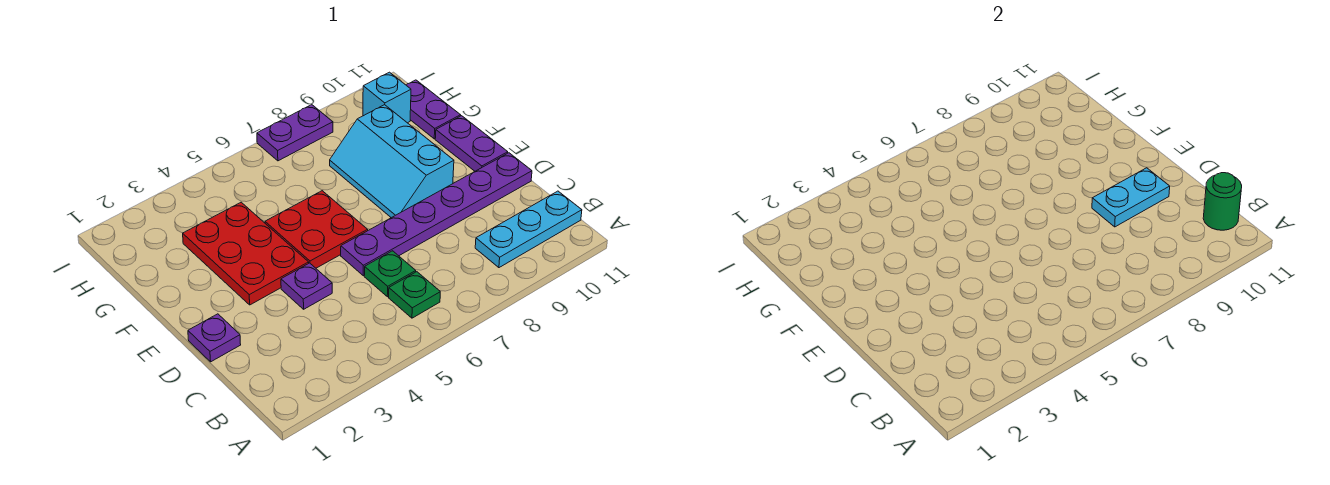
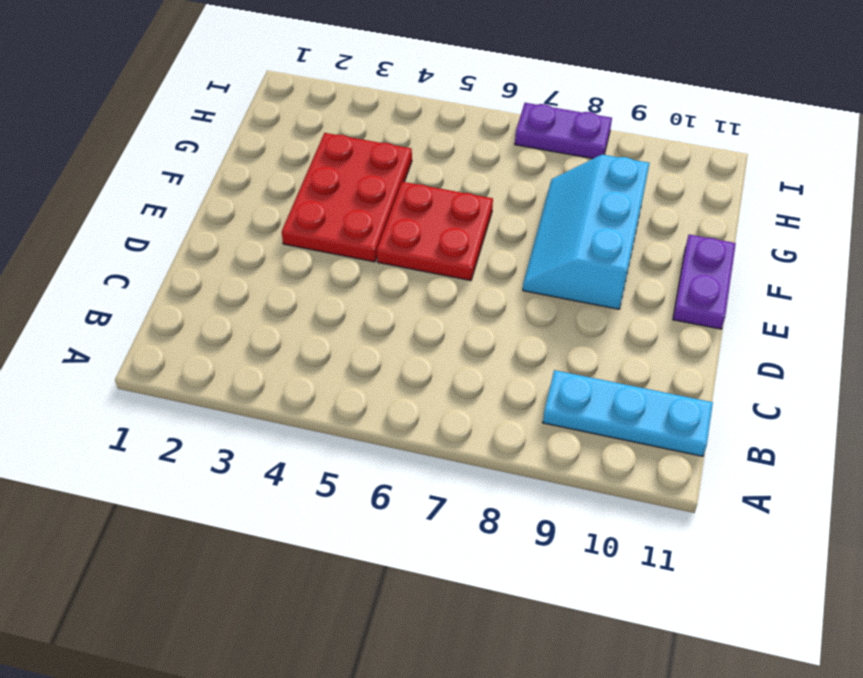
none -> green plate B6 level 1
none -> green plate C6 level 1
none -> purple plate D1 level 1

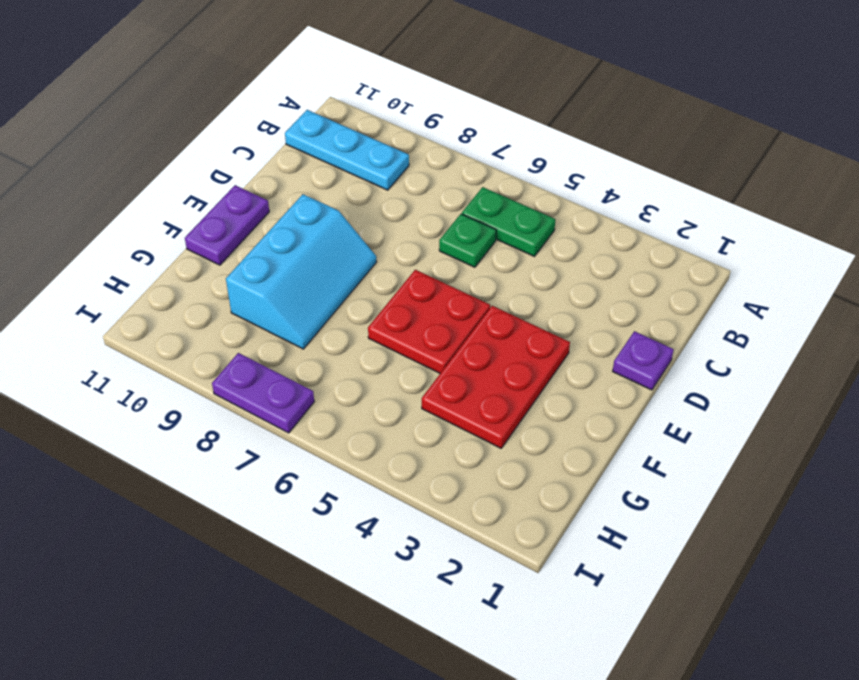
green plate B5:B6 level 1 -> green plate B6 level 1
none -> purple plate D4 level 1
none -> purple plate D6:D11 level 1
none -> purple plate G11:H11 level 1

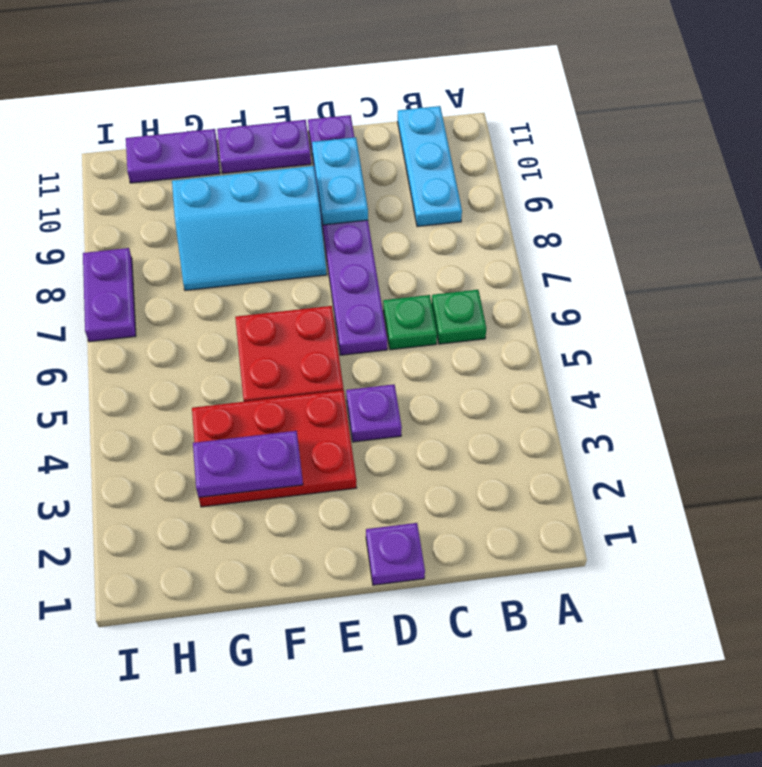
purple plate F3:G3 level 2 -> none
none -> cyan brick H10 level 1
none -> green round brick B11 level 2

